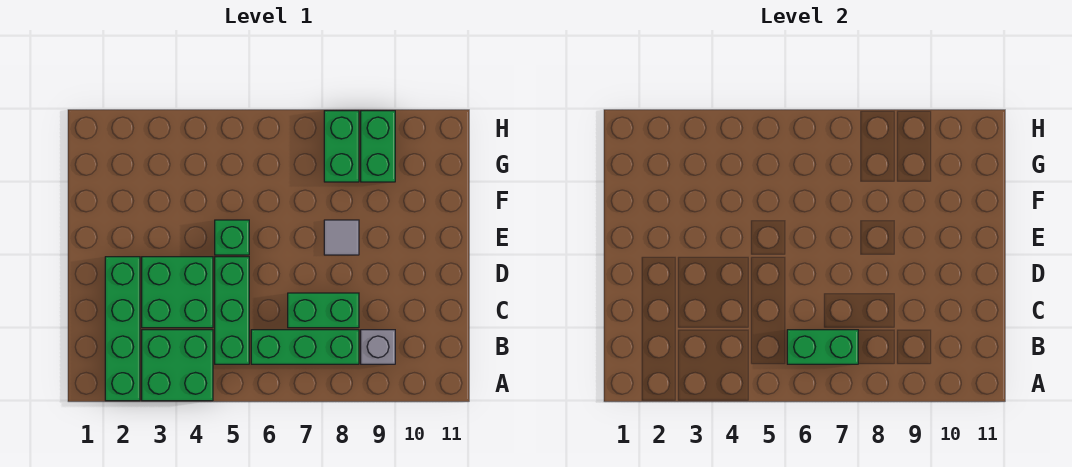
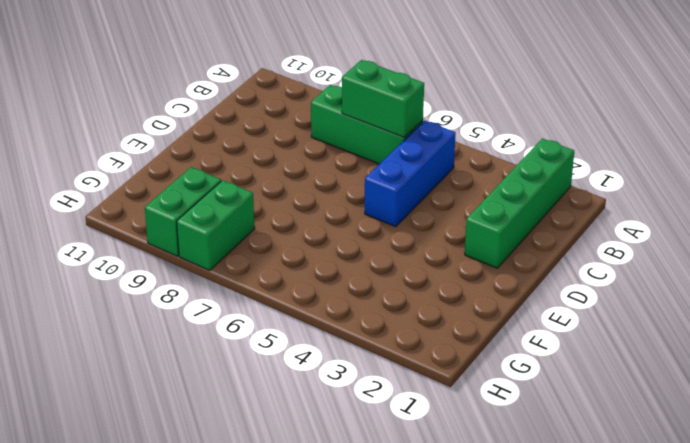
blue brick B5:D5 level 1 -> green brick B5:D5 level 1
none -> green brick A3:B4 level 1
none -> grey brick B9 level 1
none -> green brick C3:D4 level 1

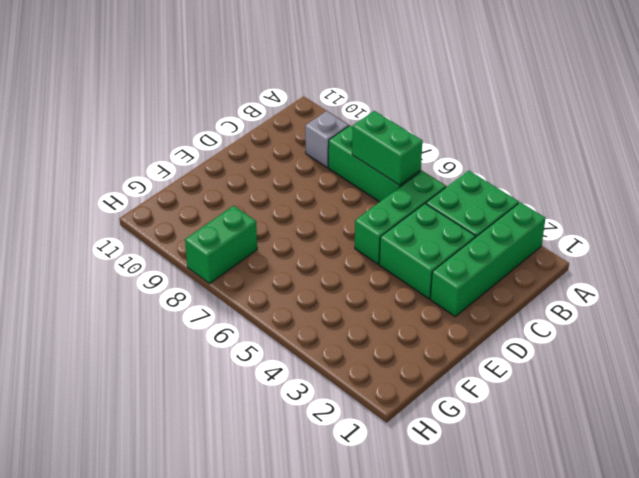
none -> green brick C7:C8 level 1
none -> green brick E5 level 1
none -> grey tile E8 level 1

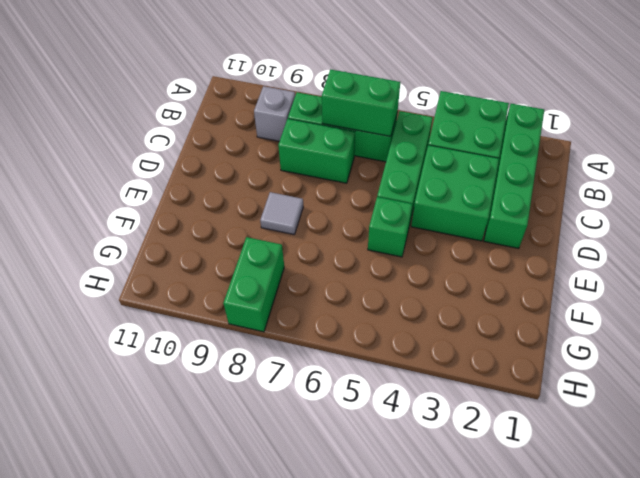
none -> green brick G9:H9 level 1

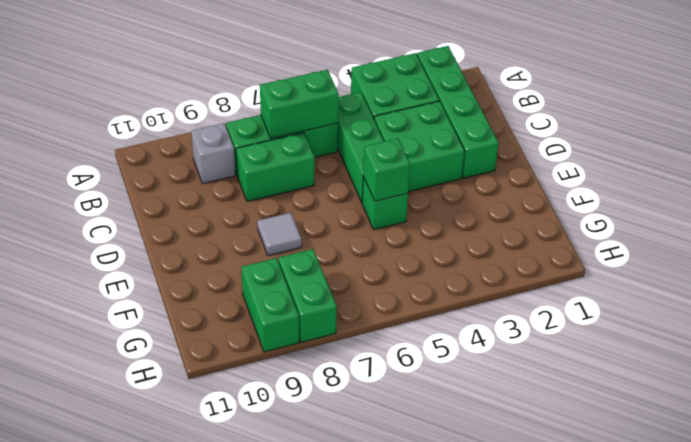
green brick E5 level 2 -> none

